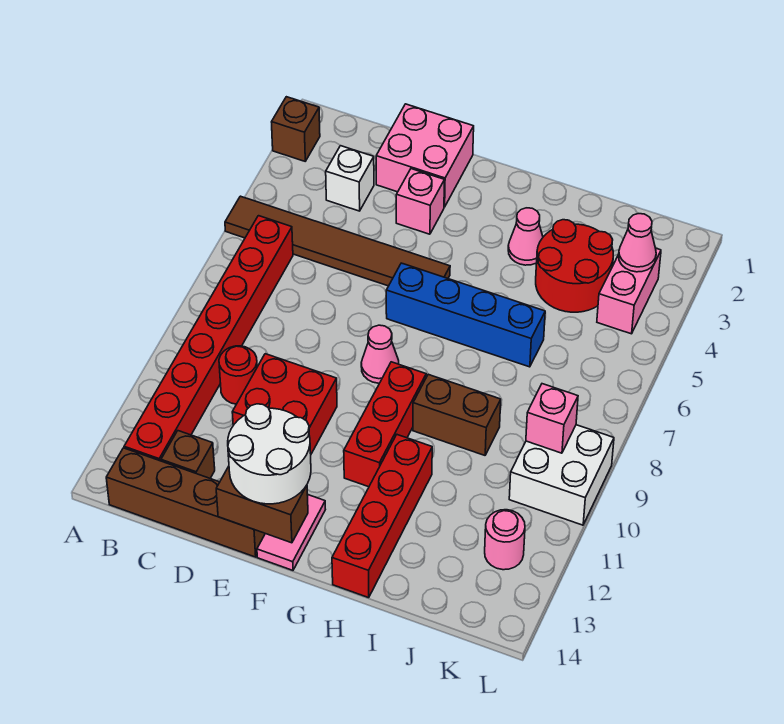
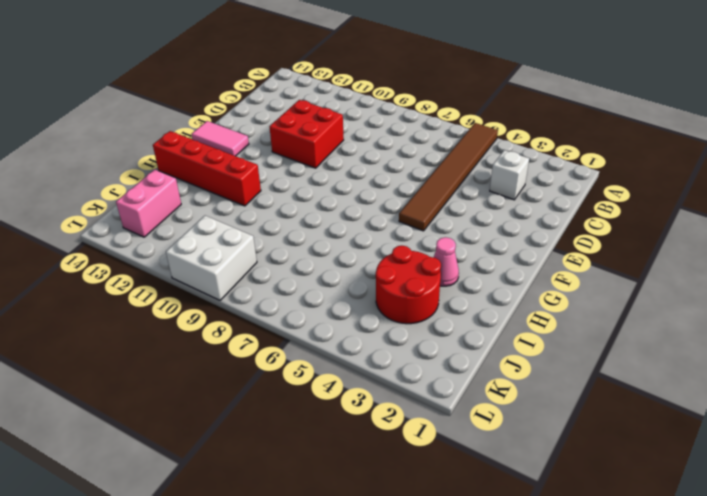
pink brick J13:K13 level 1 -> pink brick K3:K4 level 1
none -> brown brick A2 level 1
none -> red brick B6:B13 level 1
none -> brown brick B14:E14 level 1

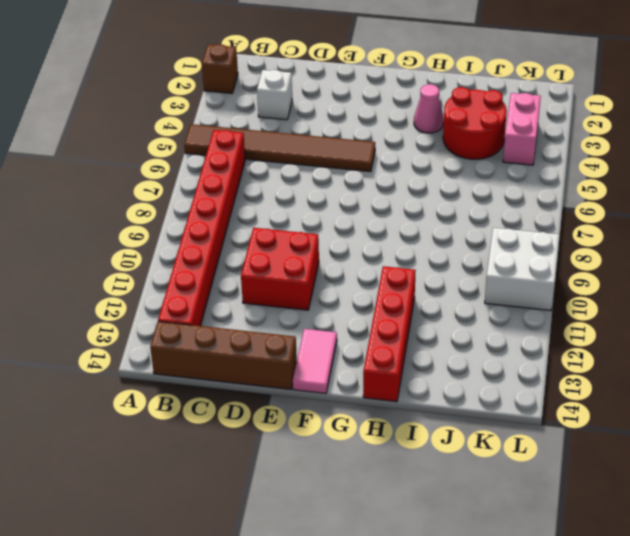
none -> red round brick C10 level 1
none -> brown brick C13 level 1
none -> pink brick D1:E2 level 1

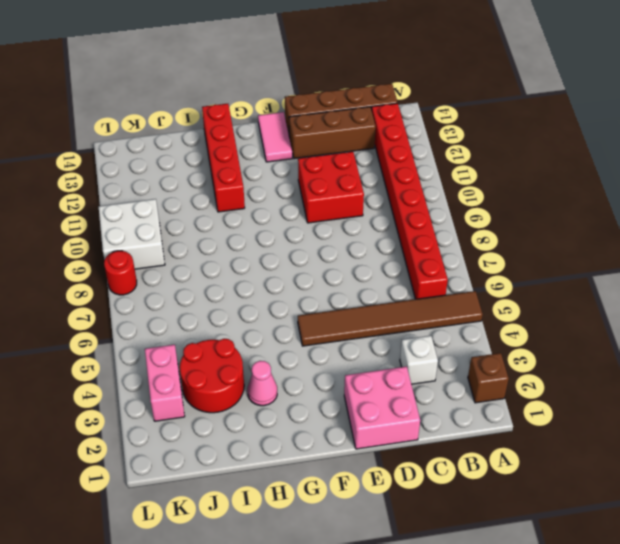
brown brick C13:E13 level 1 -> brown brick C13 level 1
red round brick L8 level 1 -> red round brick C10 level 1
none -> pink brick E3 level 1
none -> blue brick F6:I6 level 1
none -> pink cone F8 level 1

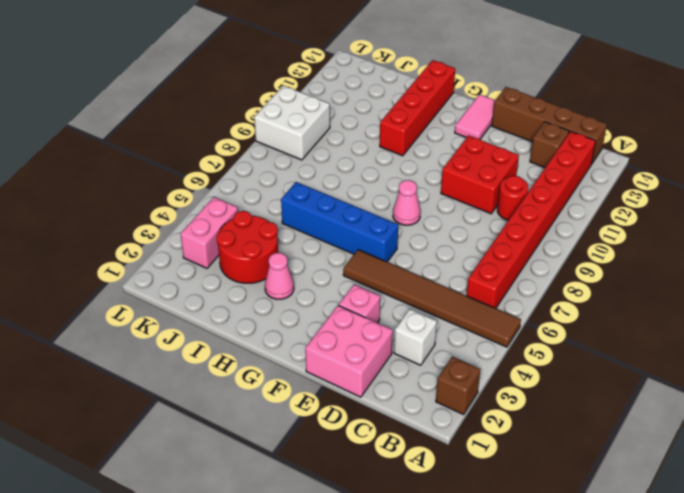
none -> red brick G9:G11 level 1
none -> brown brick H9:I9 level 1
none -> pink round brick K12 level 1

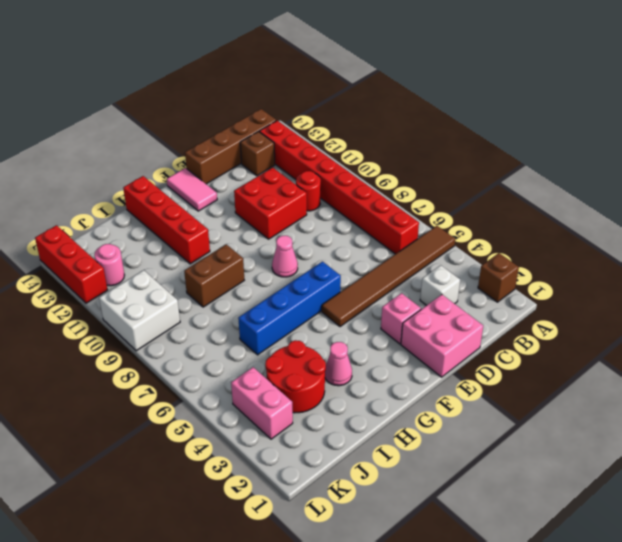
red brick L12:L14 level 1 -> red brick G9:G11 level 1
none -> brown brick E14:F14 level 2
none -> pink cone K3 level 2
none -> pink brick K9 level 2

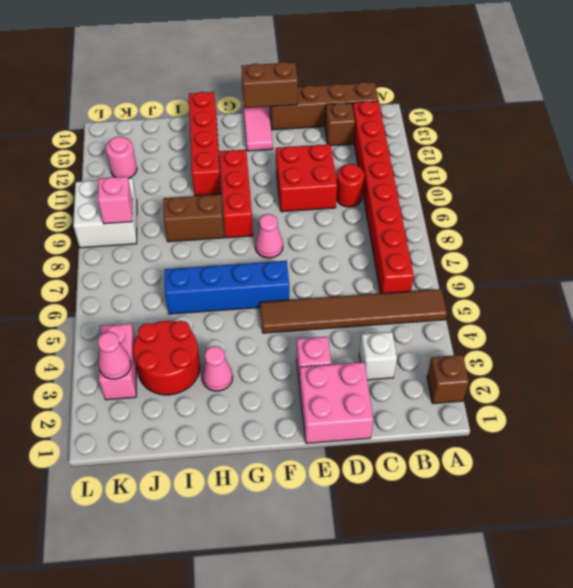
none -> white round brick E13:F14 level 3

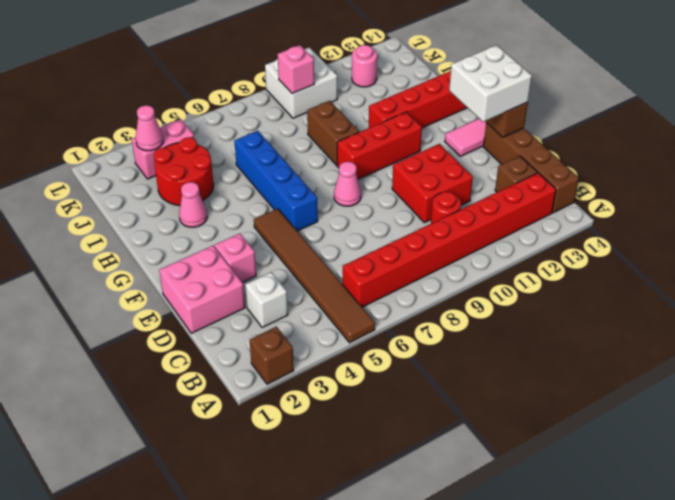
white brick E13:F14 level 3 -> white round brick E13:F14 level 3

